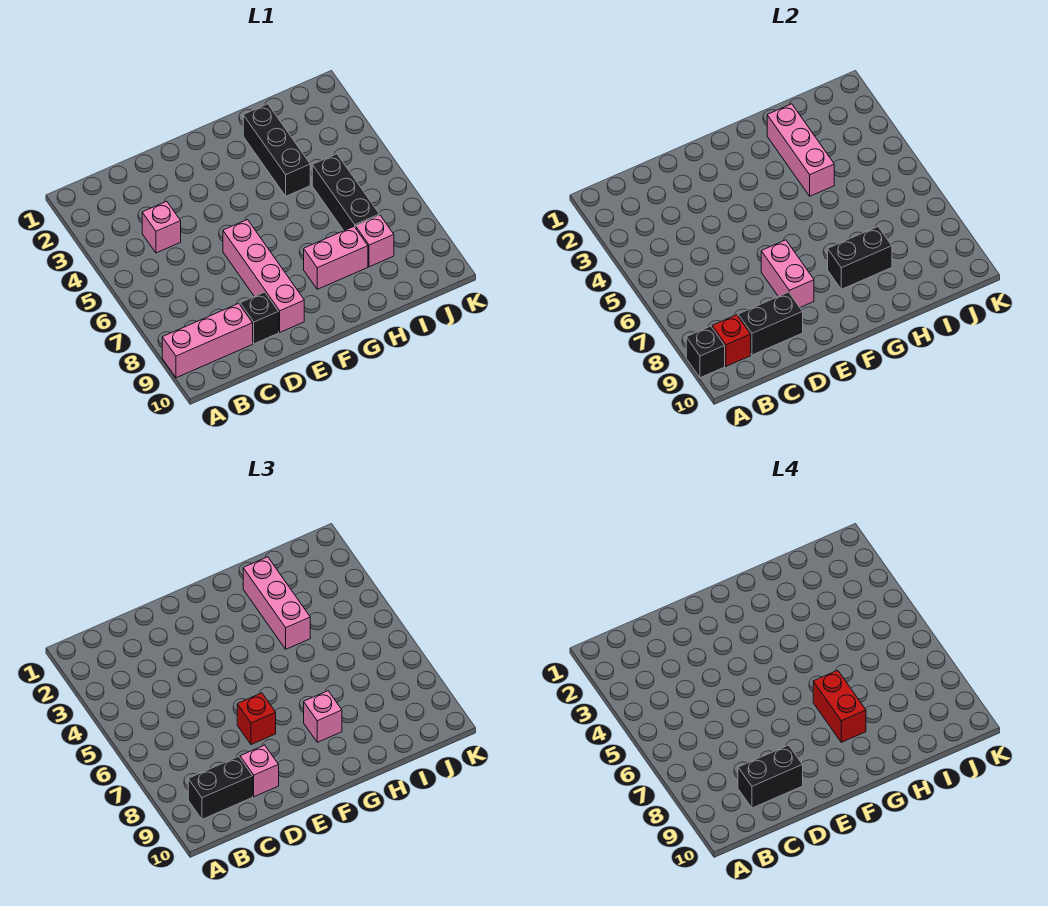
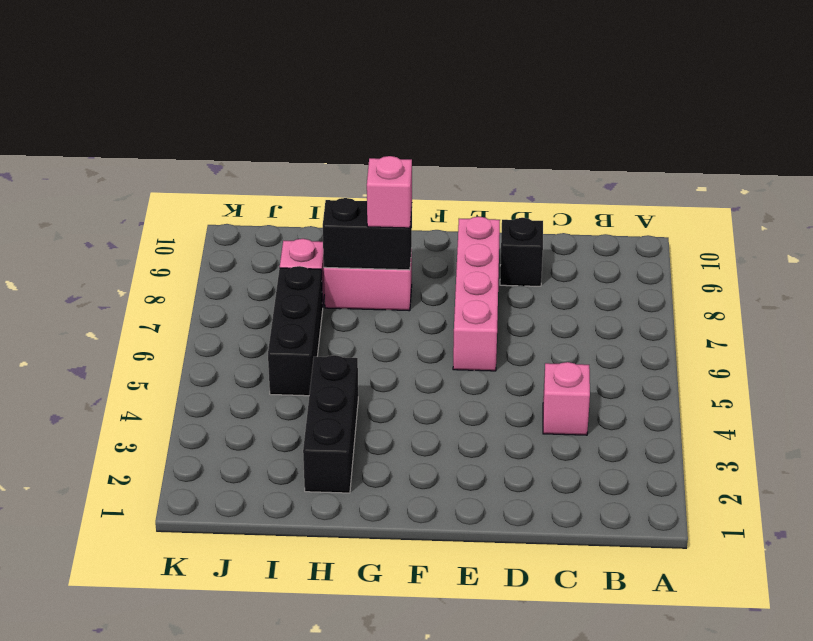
none -> pink brick A9:C9 level 1
none -> black brick A9 level 2
none -> red brick B9 level 2

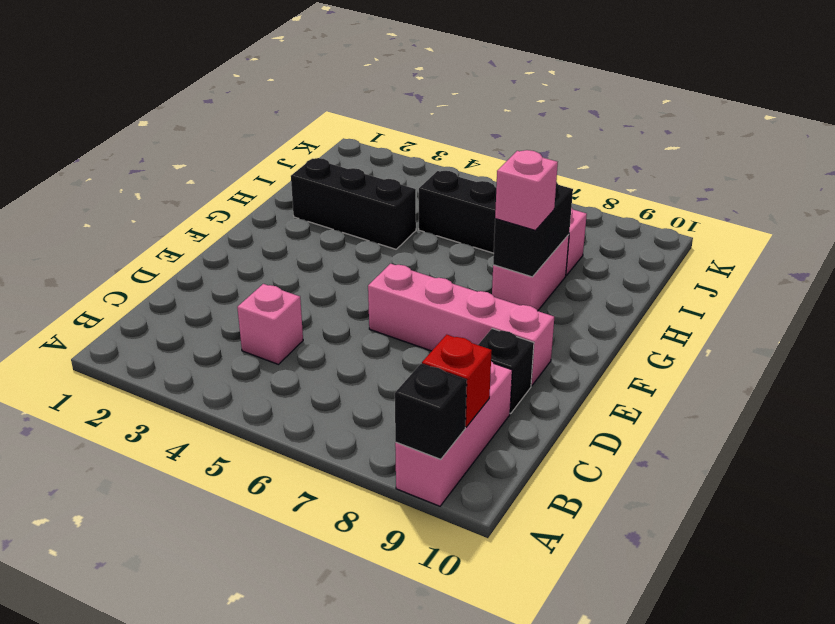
none -> black brick C9:D9 level 2
none -> pink brick E7:E8 level 2
none -> pink brick H2:H4 level 2

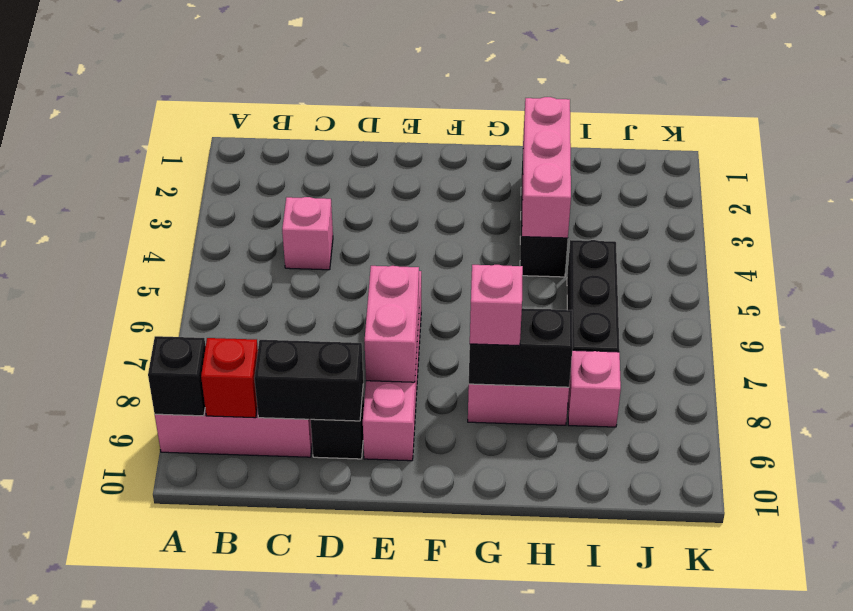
none -> black brick B9:C9 level 3
none -> pink brick D9 level 3
none -> red brick E7 level 3

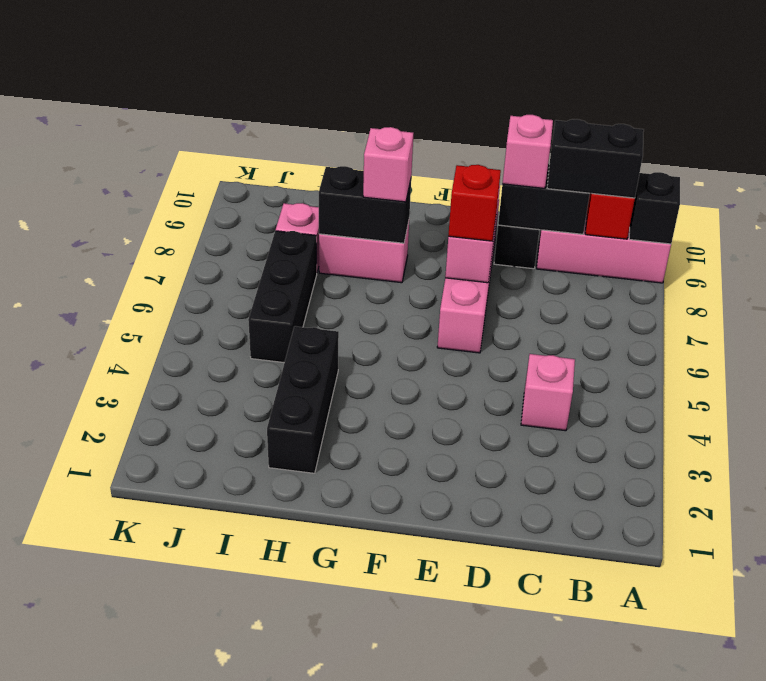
none -> pink brick H2:H4 level 2
none -> pink brick H2:H4 level 3
none -> black brick C9:D9 level 4

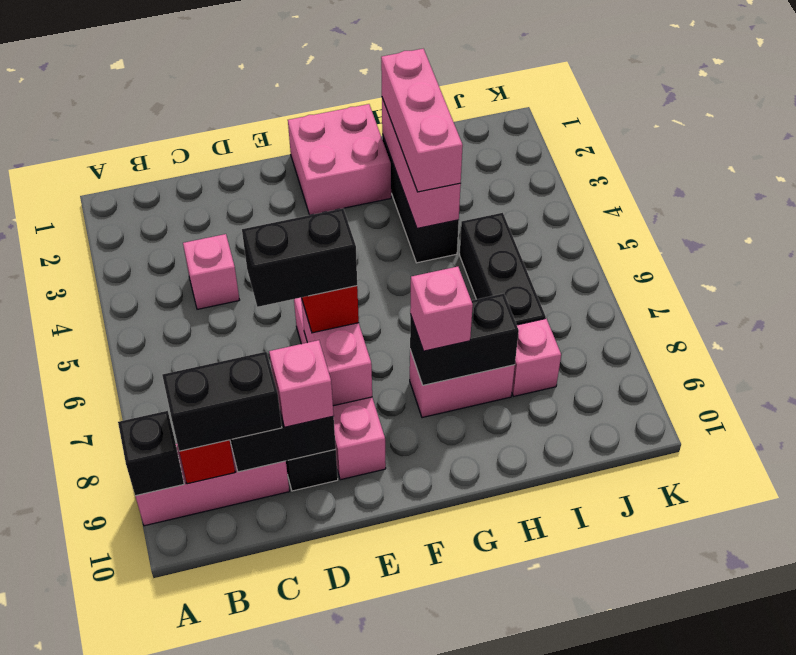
black brick D7:E7 level 4 -> black brick C9:D9 level 4
pink brick F1:G2 level 1 -> none
none -> red brick G7:G8 level 4

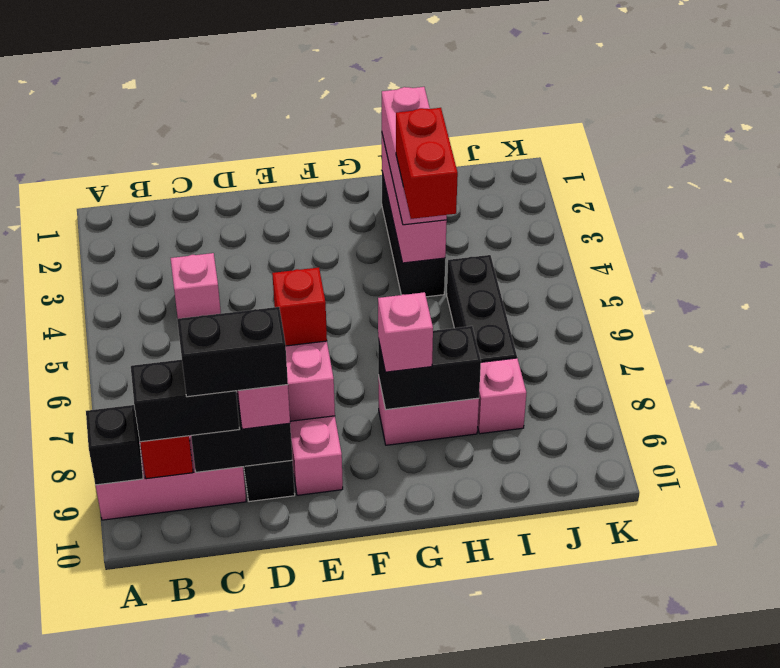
red brick H4:H5 level 4 -> red brick G7:G8 level 4

